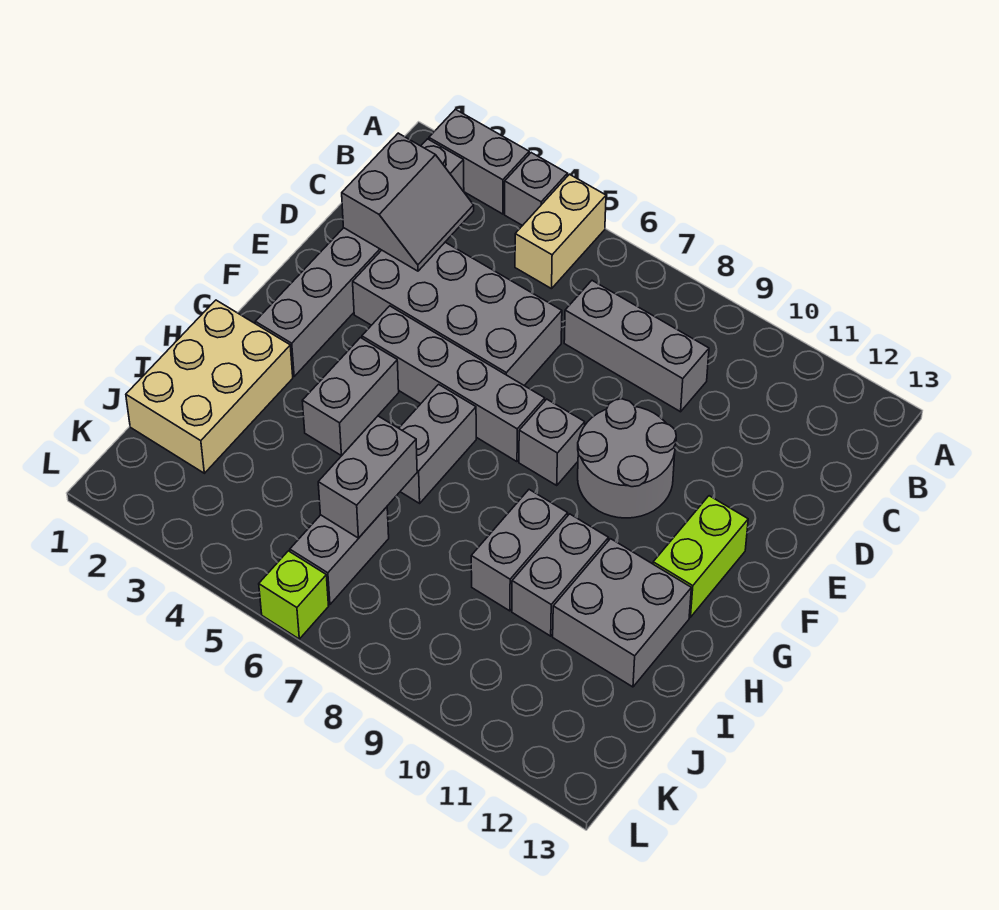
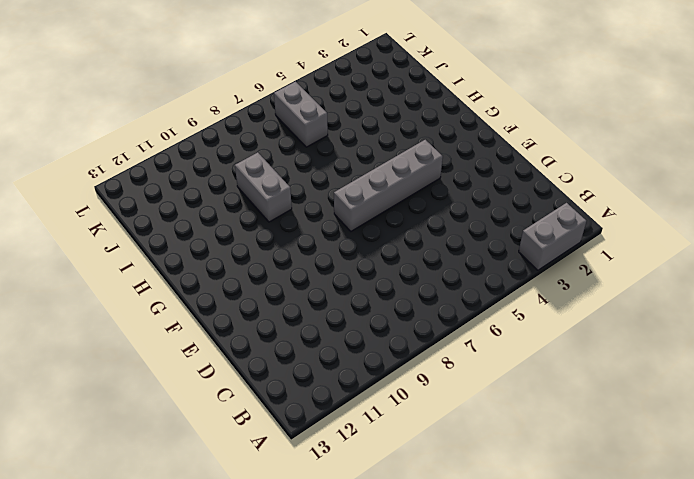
none -> grey brick A4 level 1
none -> tan brick A5:B5 level 1
none -> grey brick B2:G2 level 1

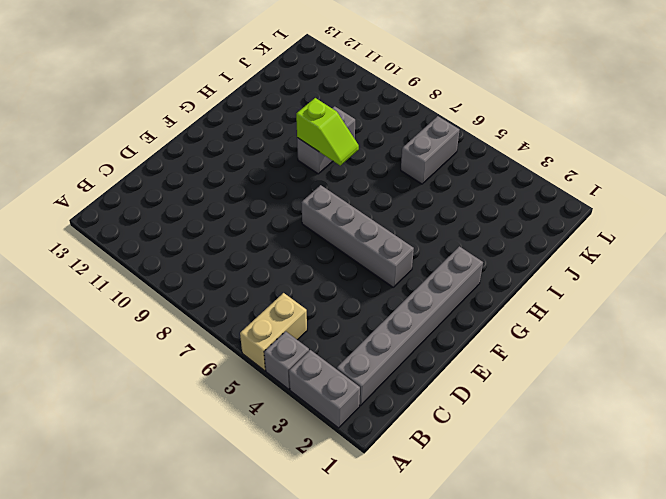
lime slope H8:H9 level 2 top 9 -> none
none -> grey brick C7:C9 level 1
none -> grey brick D3:E6 level 1
none -> grey round brick E9:F10 level 1

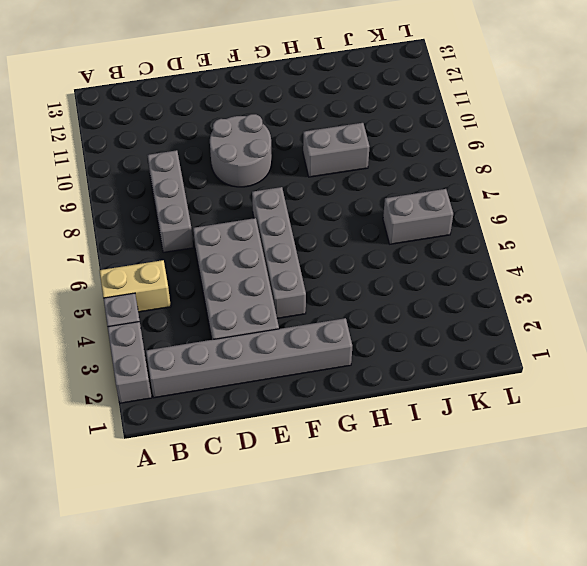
none -> grey brick F8 level 1
none -> lime brick F12:G12 level 1
none -> grey brick G4:H4 level 1

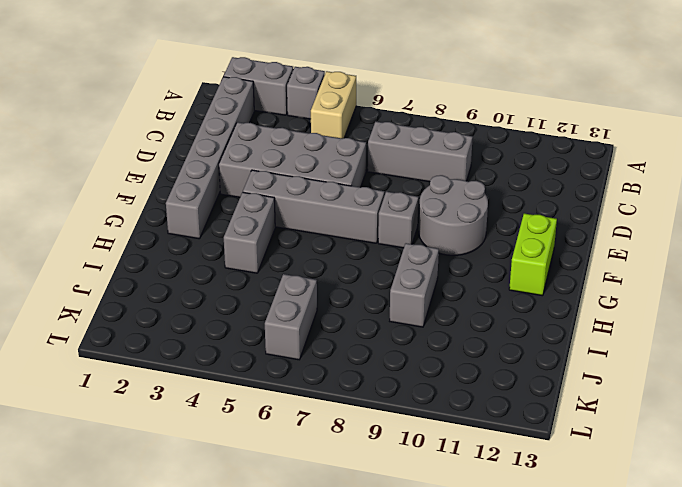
none -> grey brick G6:H6 level 1
none -> tan brick H1:J2 level 1
none -> grey brick H10:I10 level 1

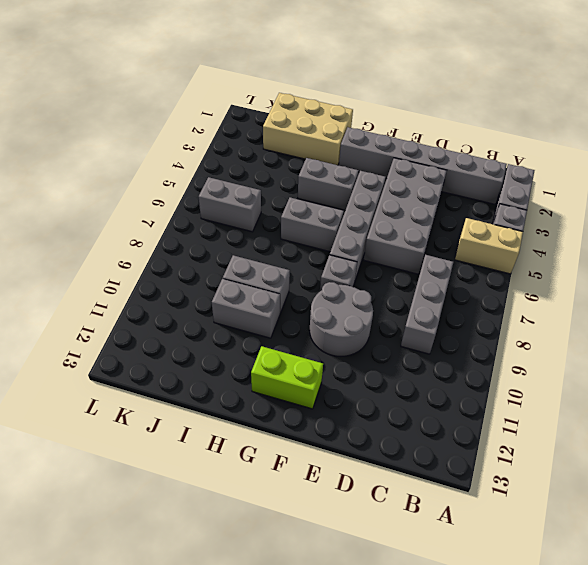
none -> grey brick H11:I12 level 1
none -> lime brick L6 level 1
none -> grey slope C2:D3 level 2 top 2

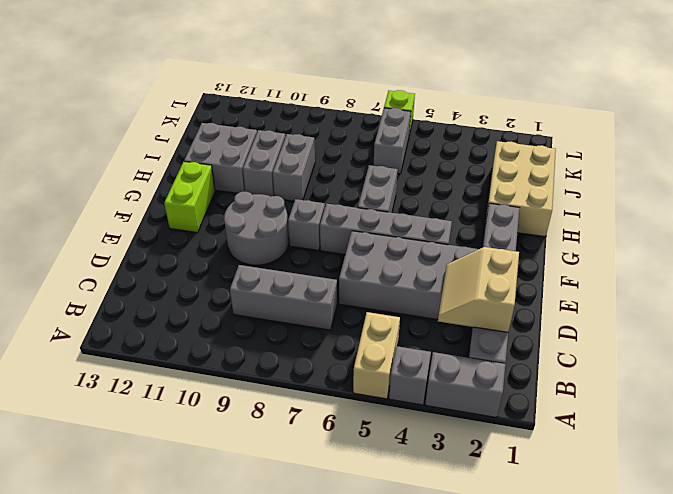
tan slope C2:D3 level 2 top 2 -> grey slope C2:D3 level 2 top 2
none -> grey brick G4:H4 level 1
none -> grey brick I6:J6 level 2

